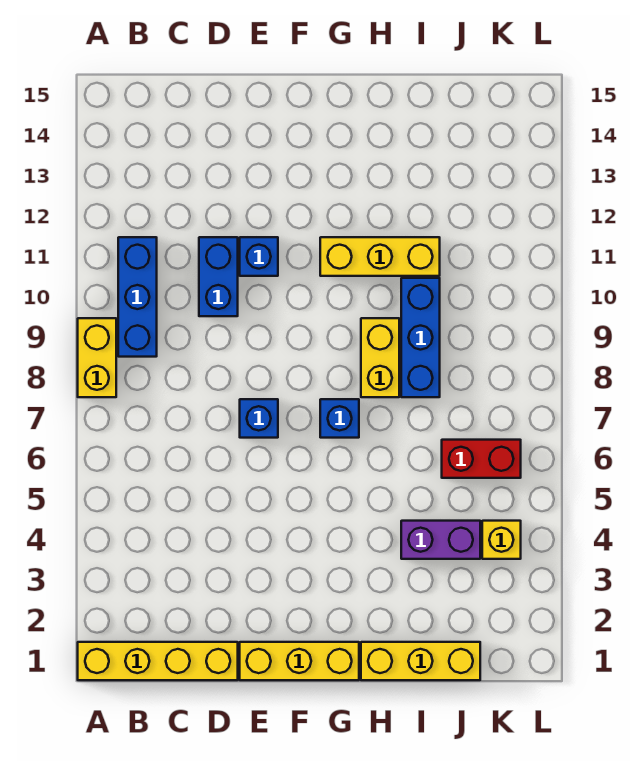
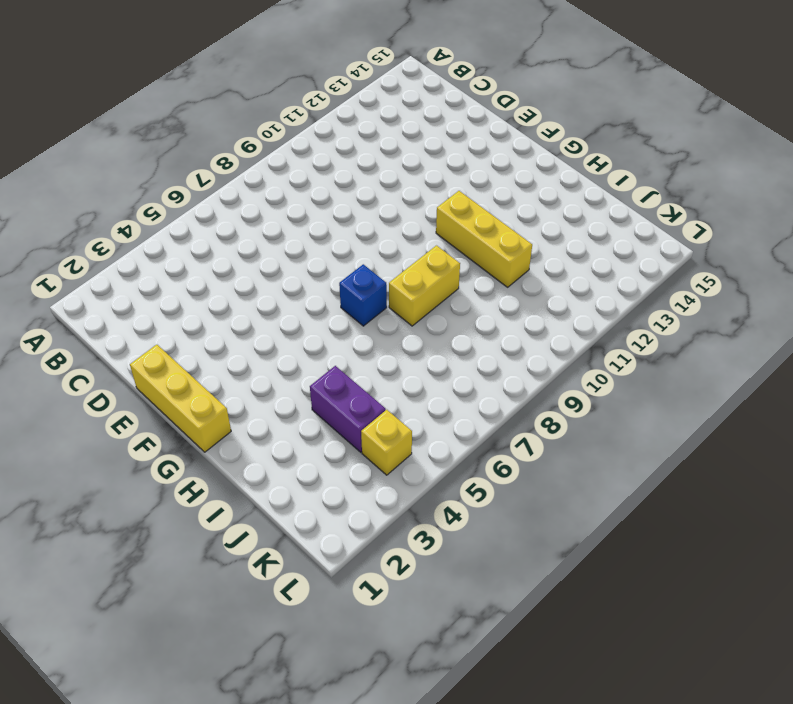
none -> yellow brick A1:D1 level 1
none -> yellow brick A8:A9 level 1
none -> blue brick B9:B11 level 1

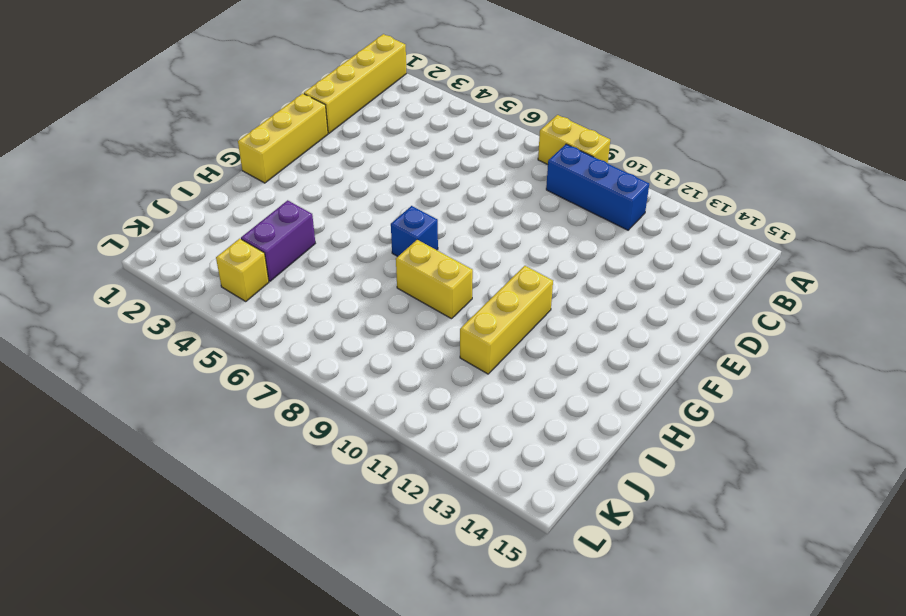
none -> blue brick D10:D11 level 1
none -> blue brick E7 level 1
none -> blue brick E11 level 1

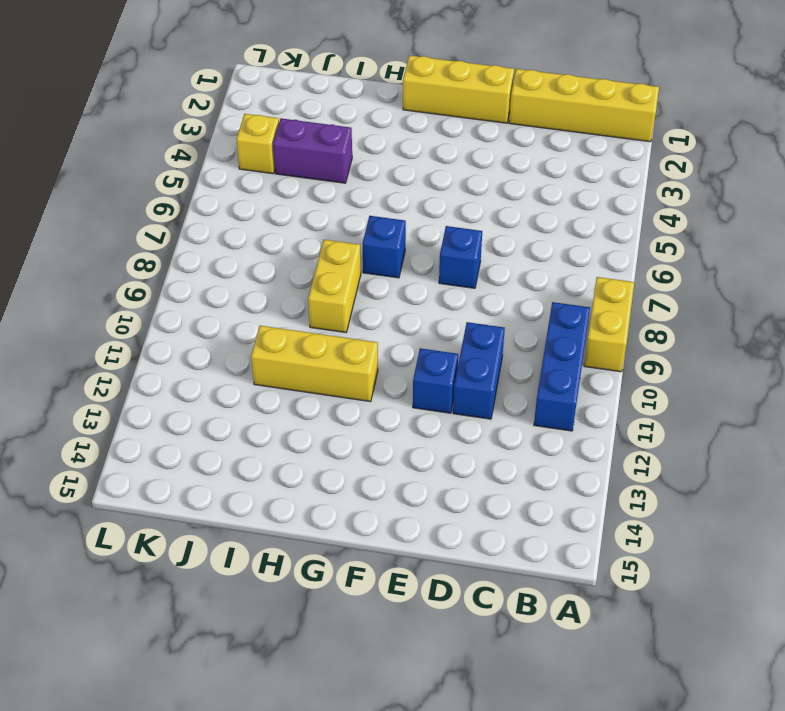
none -> yellow brick H1:J1 level 1
none -> blue brick I8:I10 level 1
none -> red brick J6:K6 level 1

